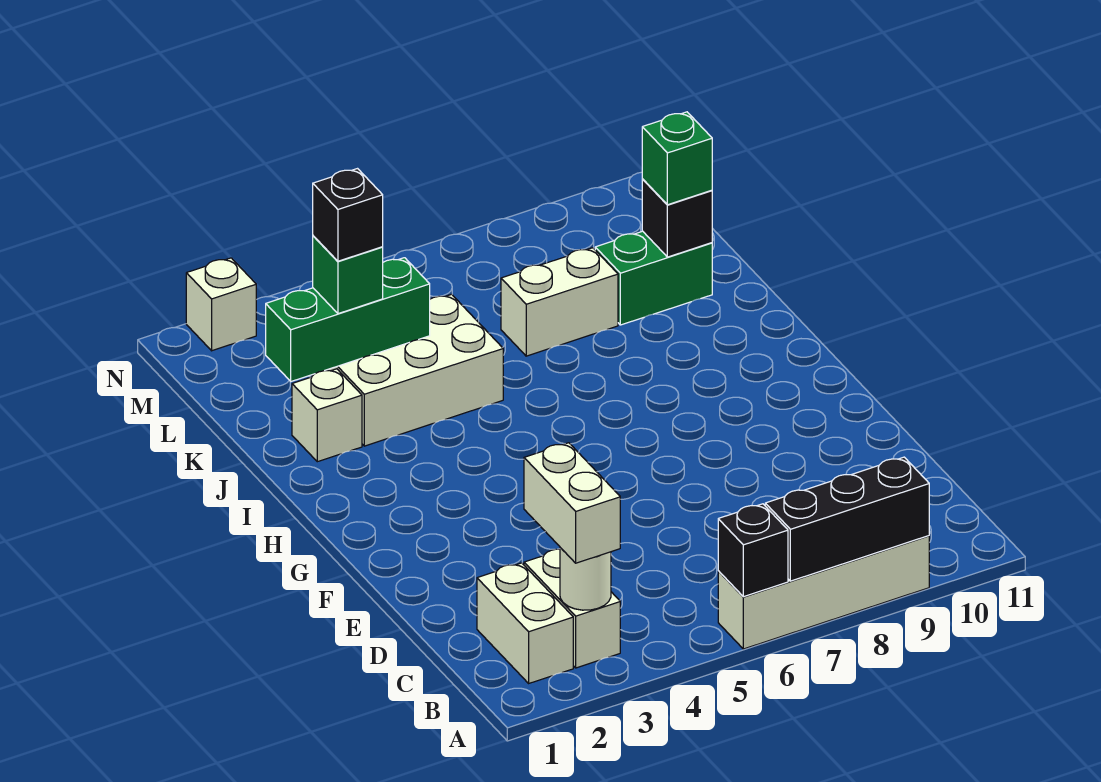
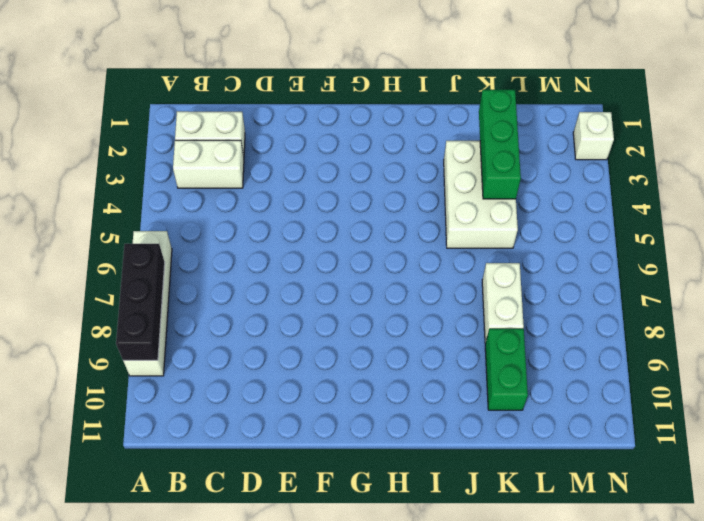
none -> white brick J2 level 1
none -> black brick A6 level 2
none -> white round brick B3 level 2

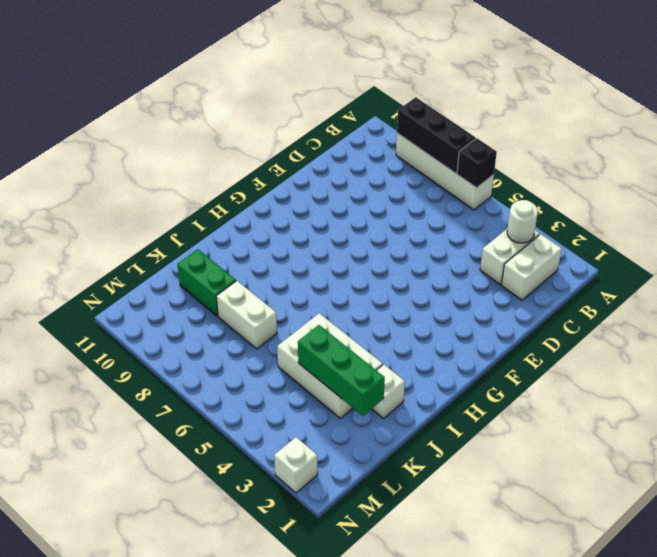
none -> black brick K10 level 2
none -> white brick B3:C3 level 3
none -> green brick K3 level 3

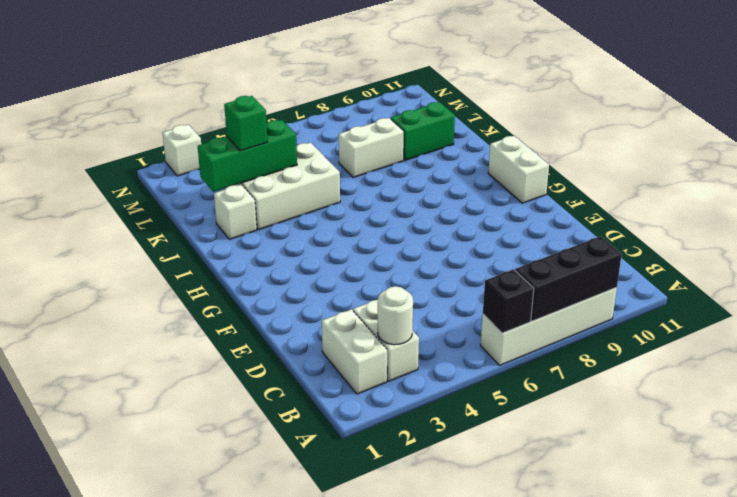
white brick G11:H11 level 1 -> white brick B3:C3 level 3
none -> black brick K10 level 2
none -> green brick K10 level 3
none -> black brick K3 level 4

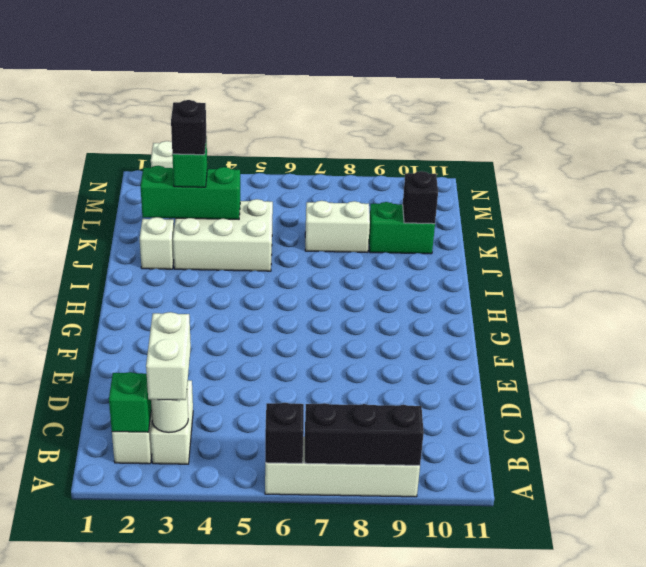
green brick B2 level 2 -> green brick K10 level 3

